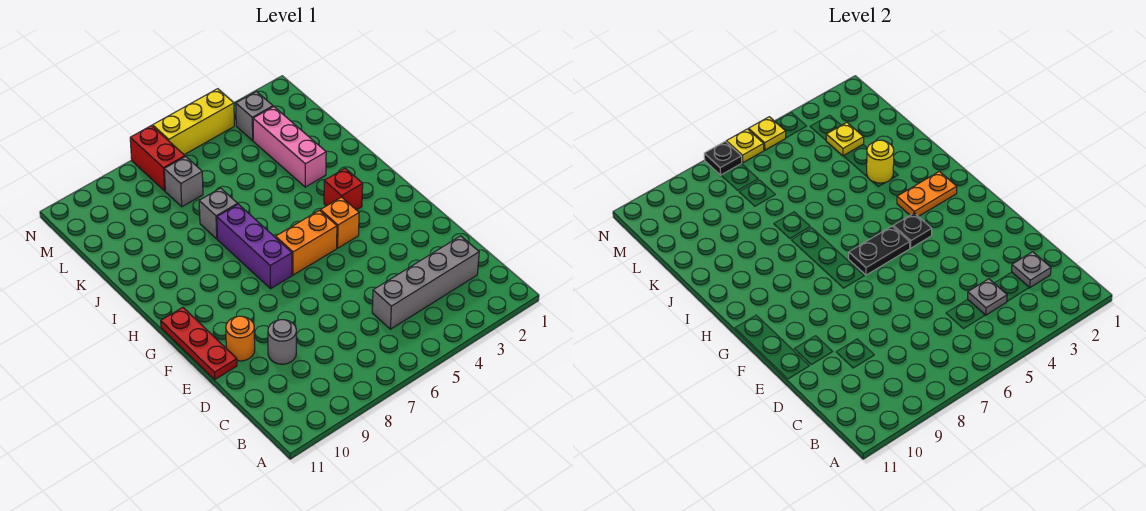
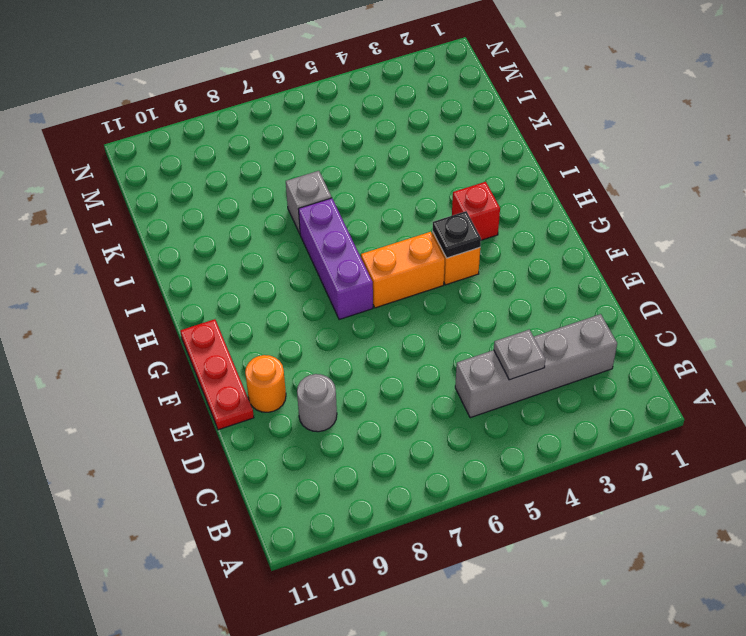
none -> pink brick J3:L3 level 1
none -> grey brick L7 level 1
none -> grey brick M3 level 1

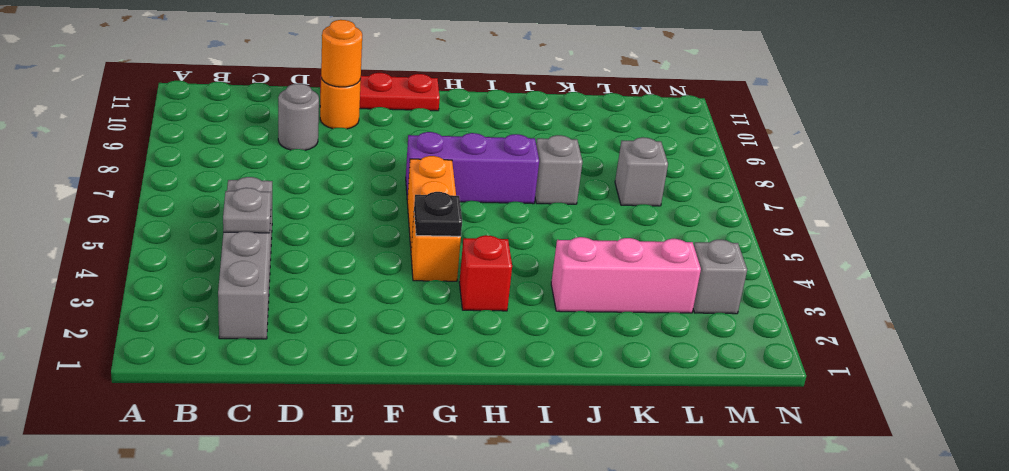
orange round brick E10 level 2 -> none
none -> red brick M7:N7 level 1
none -> yellow brick N4:N6 level 1
none -> grey plate C2 level 2

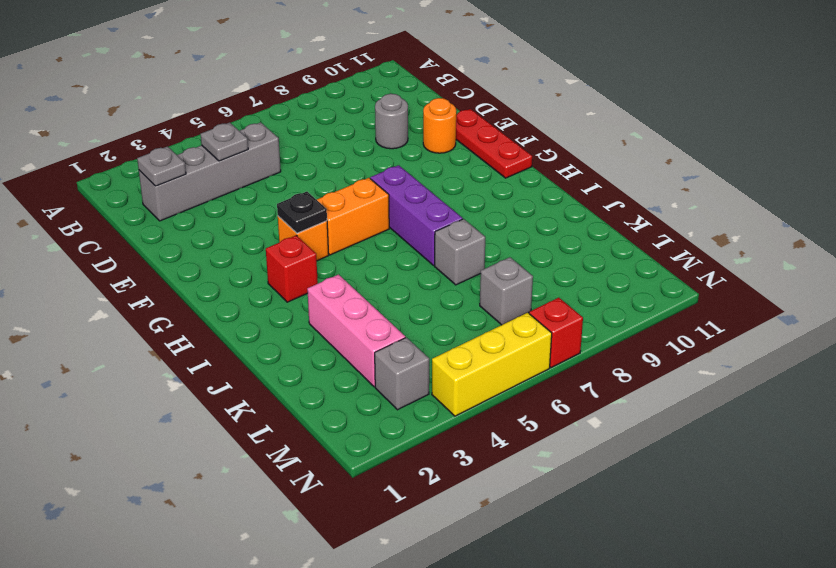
red brick N7 level 1 -> red brick M7:N7 level 1
none -> black plate G5:G6 level 2
none -> orange plate H2:H3 level 2
none -> yellow round brick J3 level 2

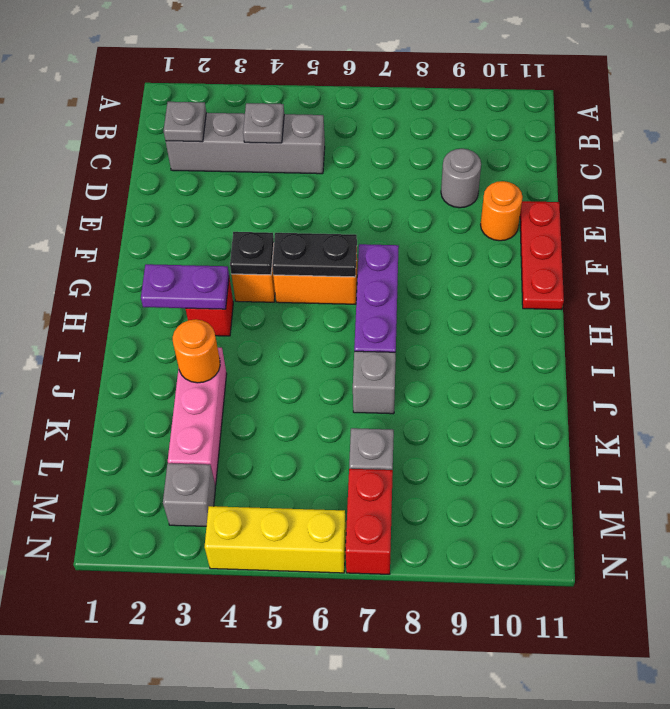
purple plate H2:H3 level 2 -> orange plate H2:H3 level 2
orange round brick J3 level 2 -> yellow round brick J3 level 2
none -> yellow plate L3 level 2
none -> yellow plate N5 level 2
none -> yellow plate N6 level 2

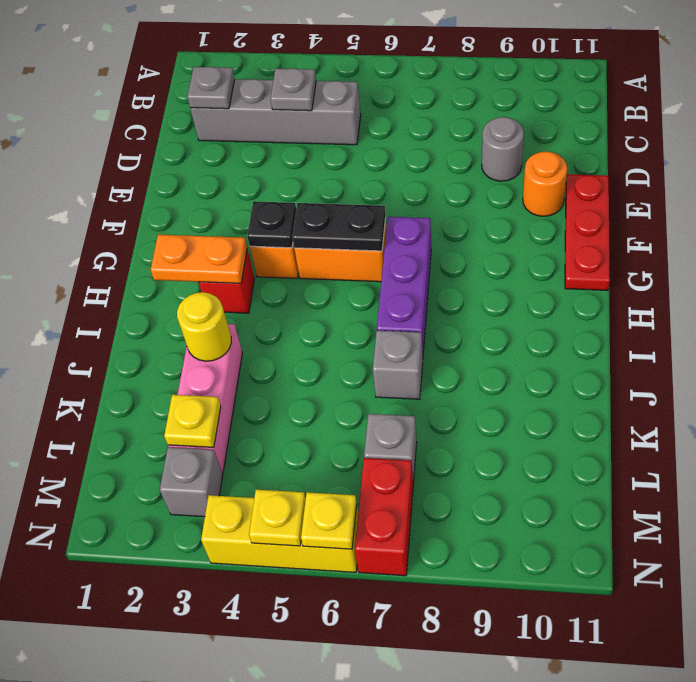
none -> black plate N7 level 2

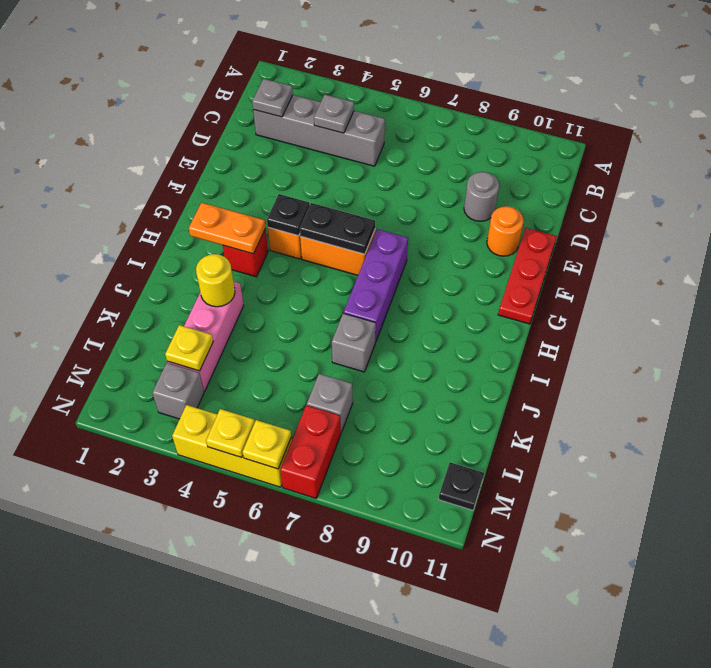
black plate M11 level 1 -> black plate N7 level 2

